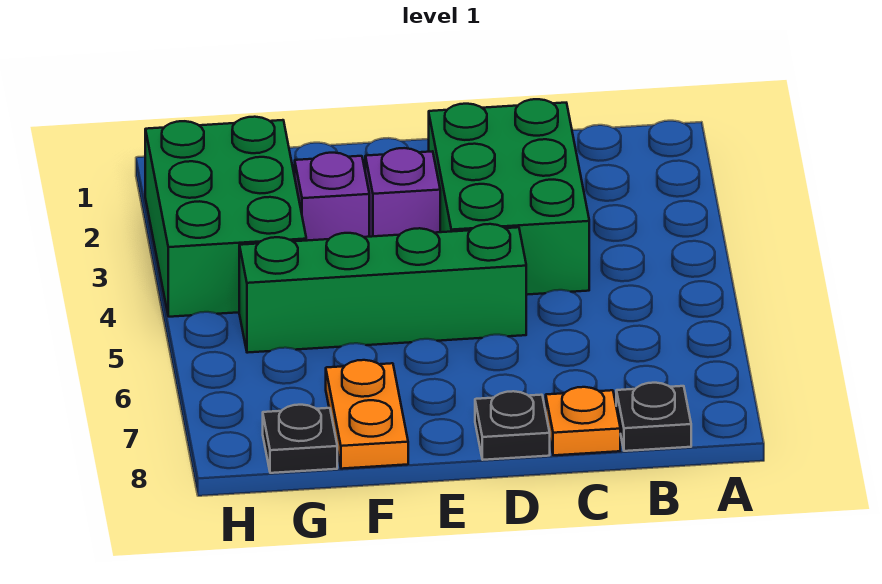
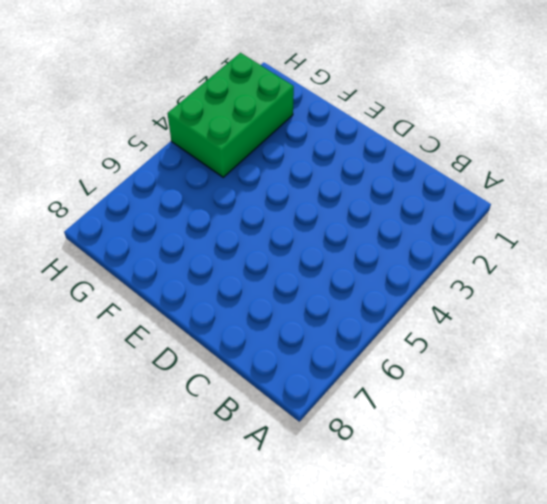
none -> black plate B8 level 1
none -> green brick C2:D4 level 1

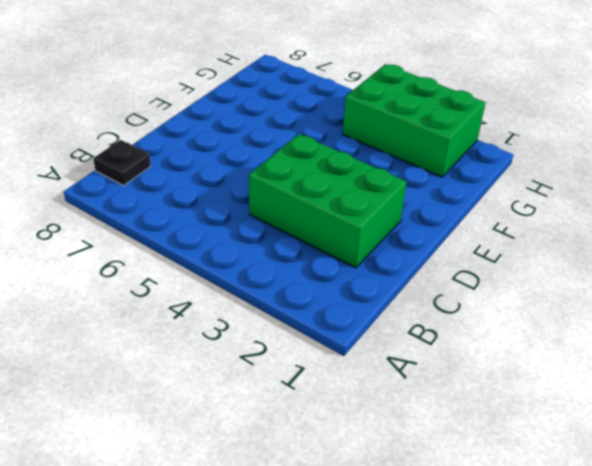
none -> orange plate C8 level 1
none -> green brick D5:G5 level 1

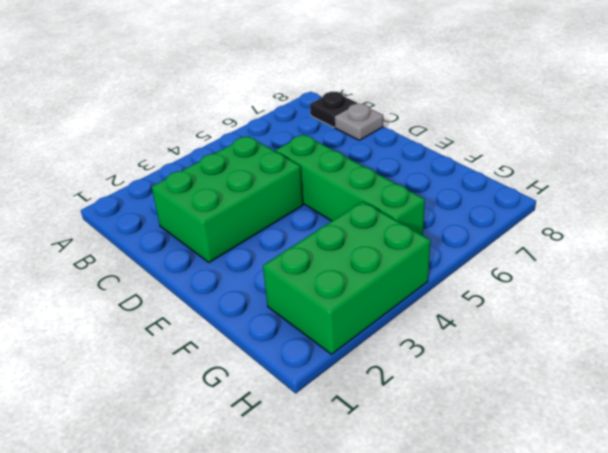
grey plate C8 level 1 -> orange plate C8 level 1
none -> black plate D8 level 1
none -> purple brick E3 level 1

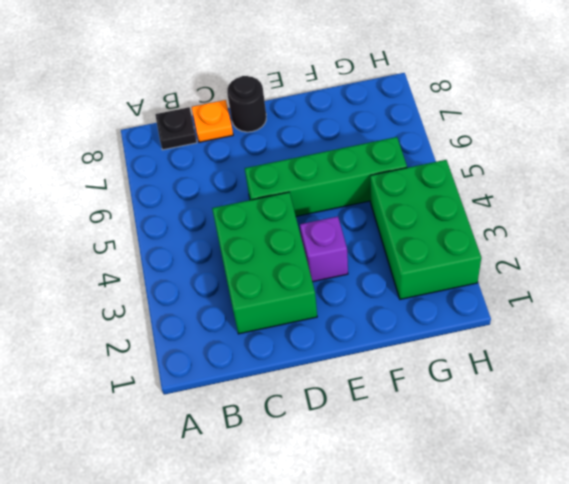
black round brick D8 level 1 -> black plate D8 level 1
none -> purple brick F3 level 1
none -> orange plate F7:F8 level 1

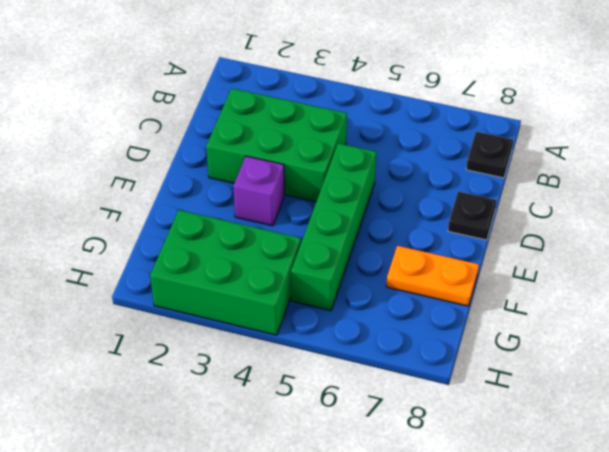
none -> orange plate C8 level 1
none -> purple brick F3 level 1

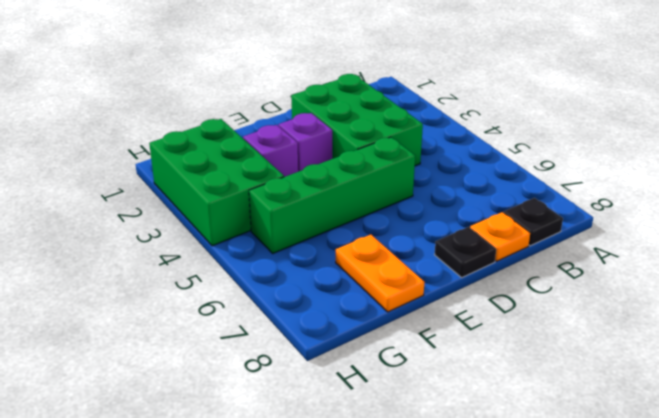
none -> black plate G8 level 1

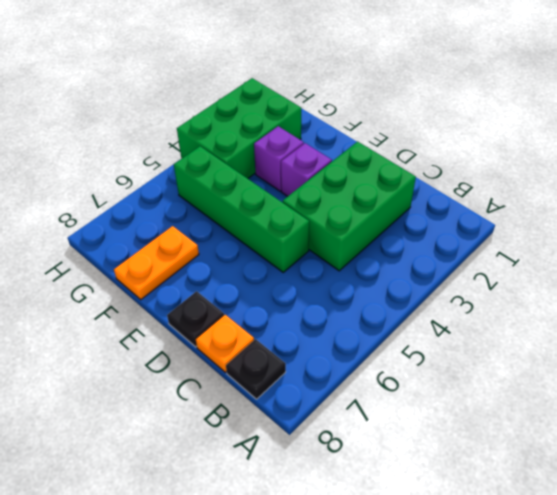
none -> black plate G8 level 1

